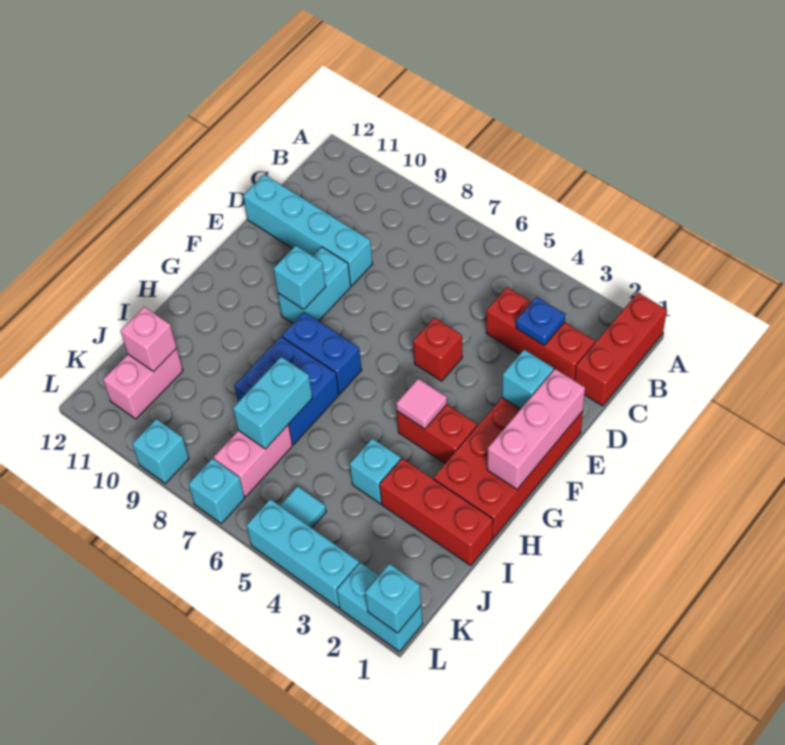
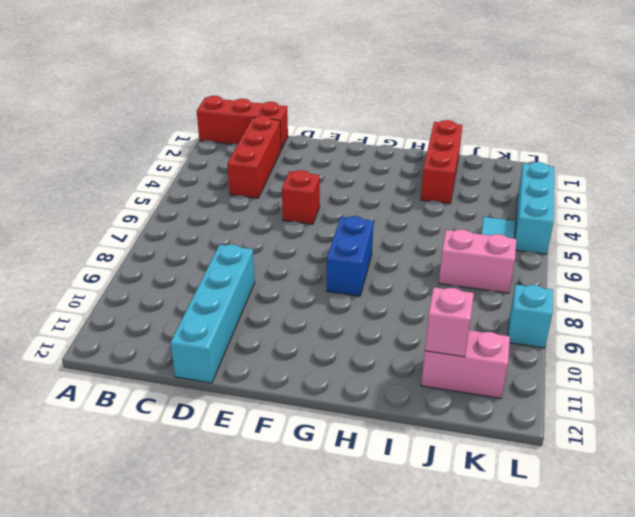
none -> red brick E1:H2 level 1
none -> cyan brick E9:F9 level 1
none -> red brick G3:G4 level 1

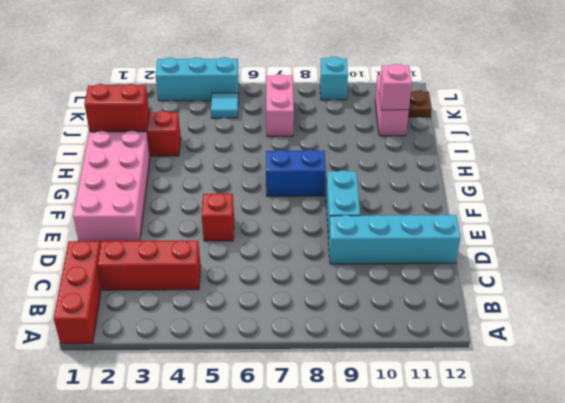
pink brick E1:H2 level 1 -> red brick E1:H2 level 1
red brick I1:I2 level 2 -> red brick G3:G4 level 1
brown plate K12 level 1 -> none
none -> blue brick H7:I8 level 1
none -> cyan brick I4 level 1
none -> cyan brick L1:L2 level 1

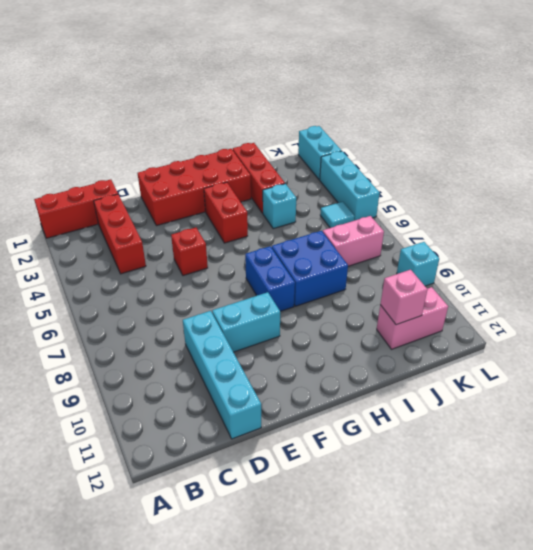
none -> cyan brick L7 level 1
none -> blue plate C3 level 2
none -> pink brick E1:G1 level 2

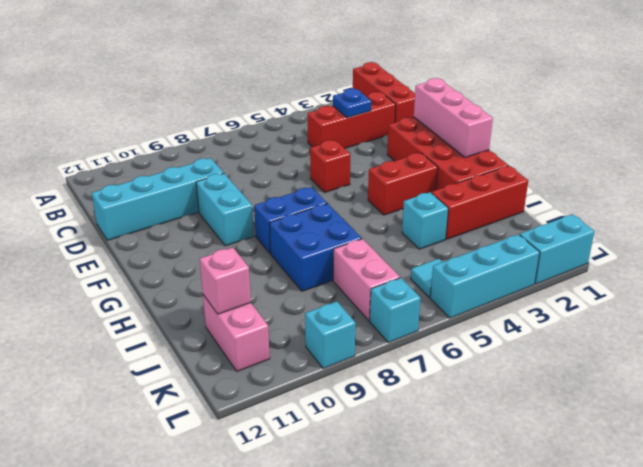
none -> cyan brick E2 level 2
none -> cyan brick F9 level 2
none -> pink tile G4 level 2

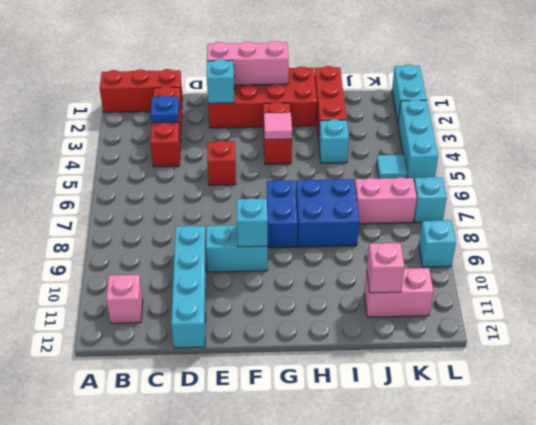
pink brick B11 level 1 -> none
none -> cyan brick I7:J7 level 2
none -> cyan brick L1 level 2

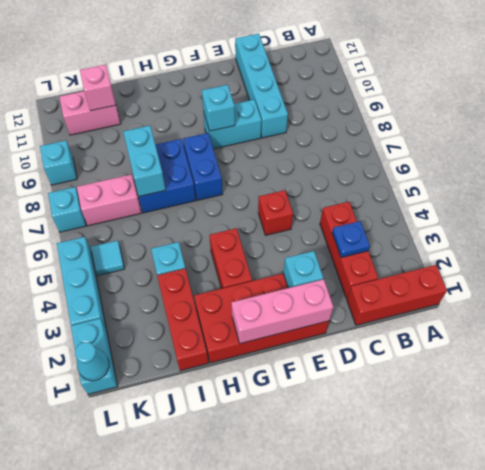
cyan brick I7:I8 level 2 -> cyan brick I7:J7 level 2
cyan cone L1 level 2 -> cyan brick L1 level 2
none -> pink tile G4 level 2

